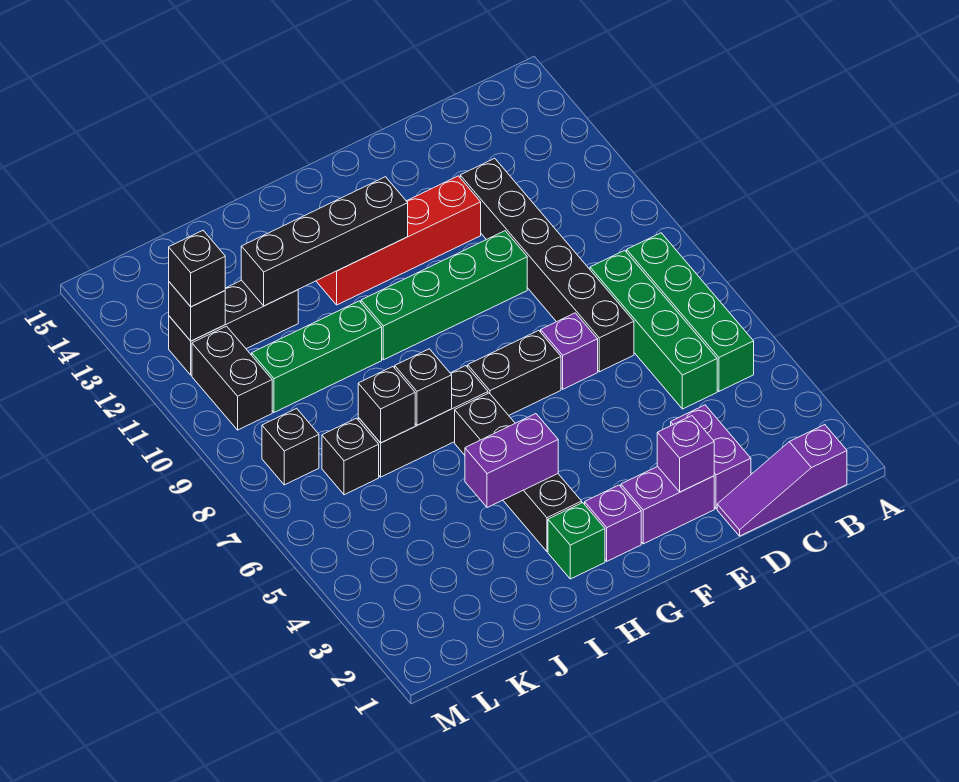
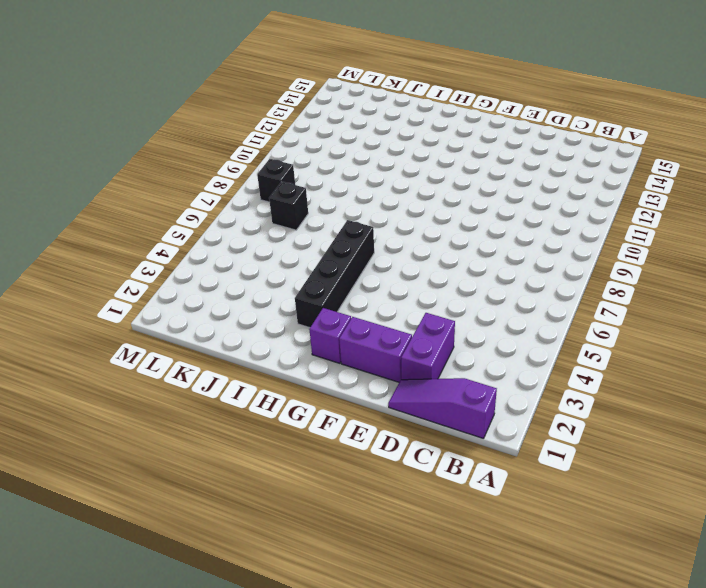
none -> green brick B5:B8 level 1
none -> green brick C5:C8 level 1
none -> black brick D7:D12 level 1

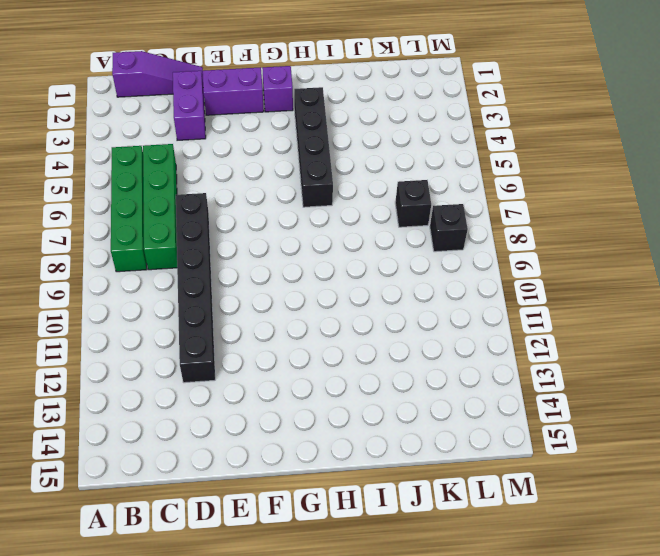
none -> purple brick E7 level 1
none -> green brick E10:H10 level 1
none -> red brick E12:H12 level 1

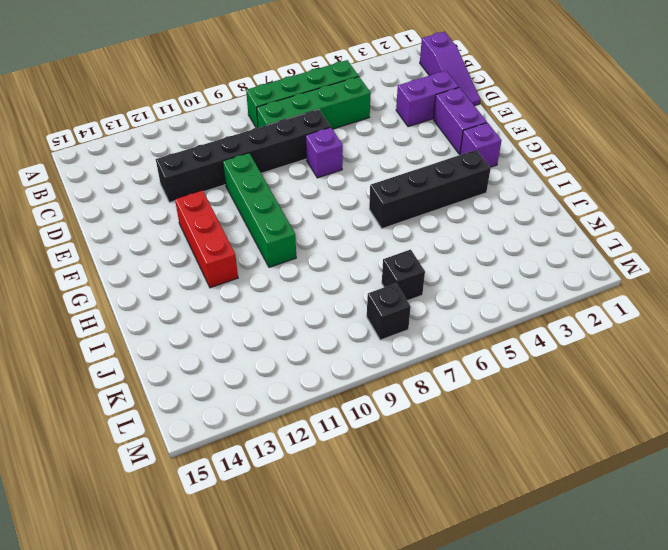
red brick F12:H12 level 1 -> red brick E12:H12 level 1
none -> black brick F7:G7 level 1
none -> green brick H2 level 1
none -> black brick H7:J7 level 1

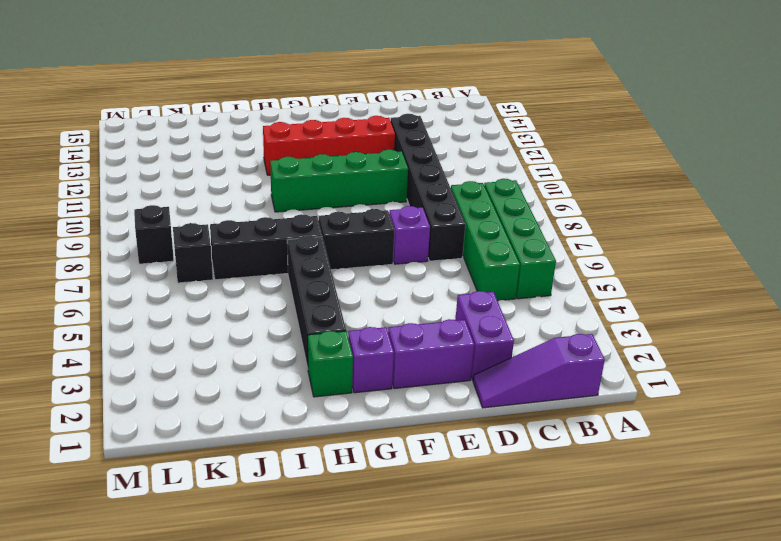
none -> green brick I10:K10 level 1
none -> black brick J12:L12 level 1
none -> black brick L10:L11 level 1

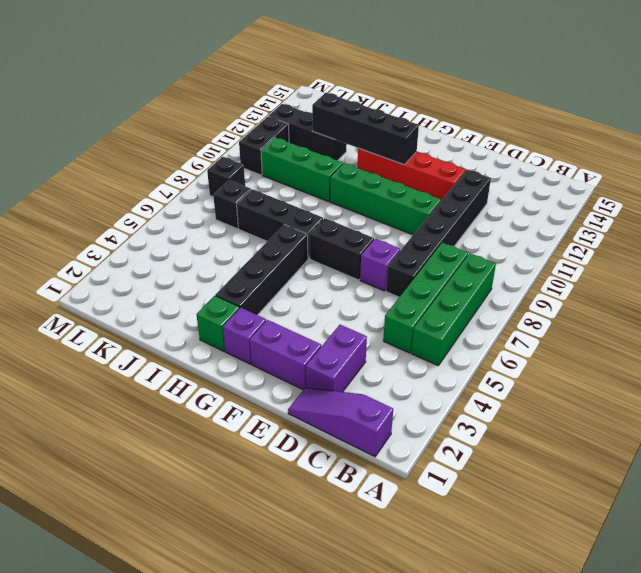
none -> purple brick E2 level 2
none -> purple brick H4:I4 level 2
none -> black brick I7 level 2

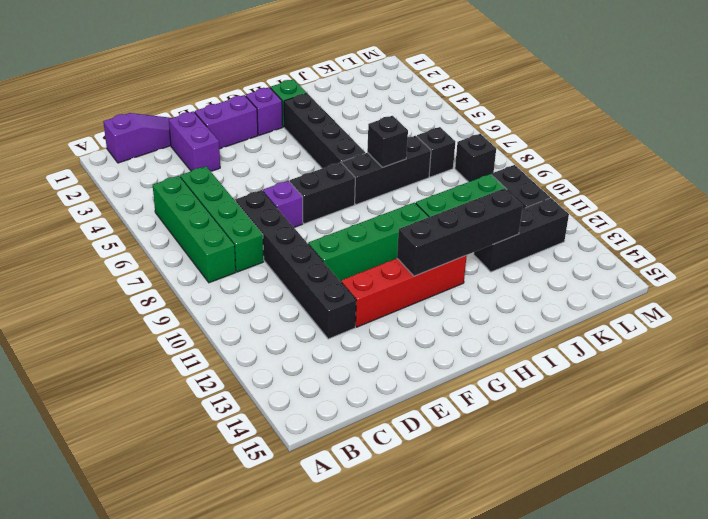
none -> purple brick E2 level 2
none -> purple brick H4:I4 level 2
none -> black brick J7 level 2

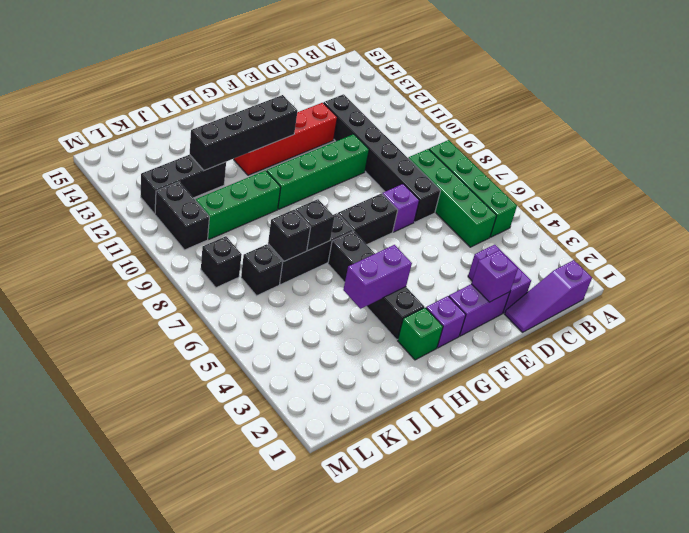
none -> black brick L12 level 2
none -> black brick L12 level 3

